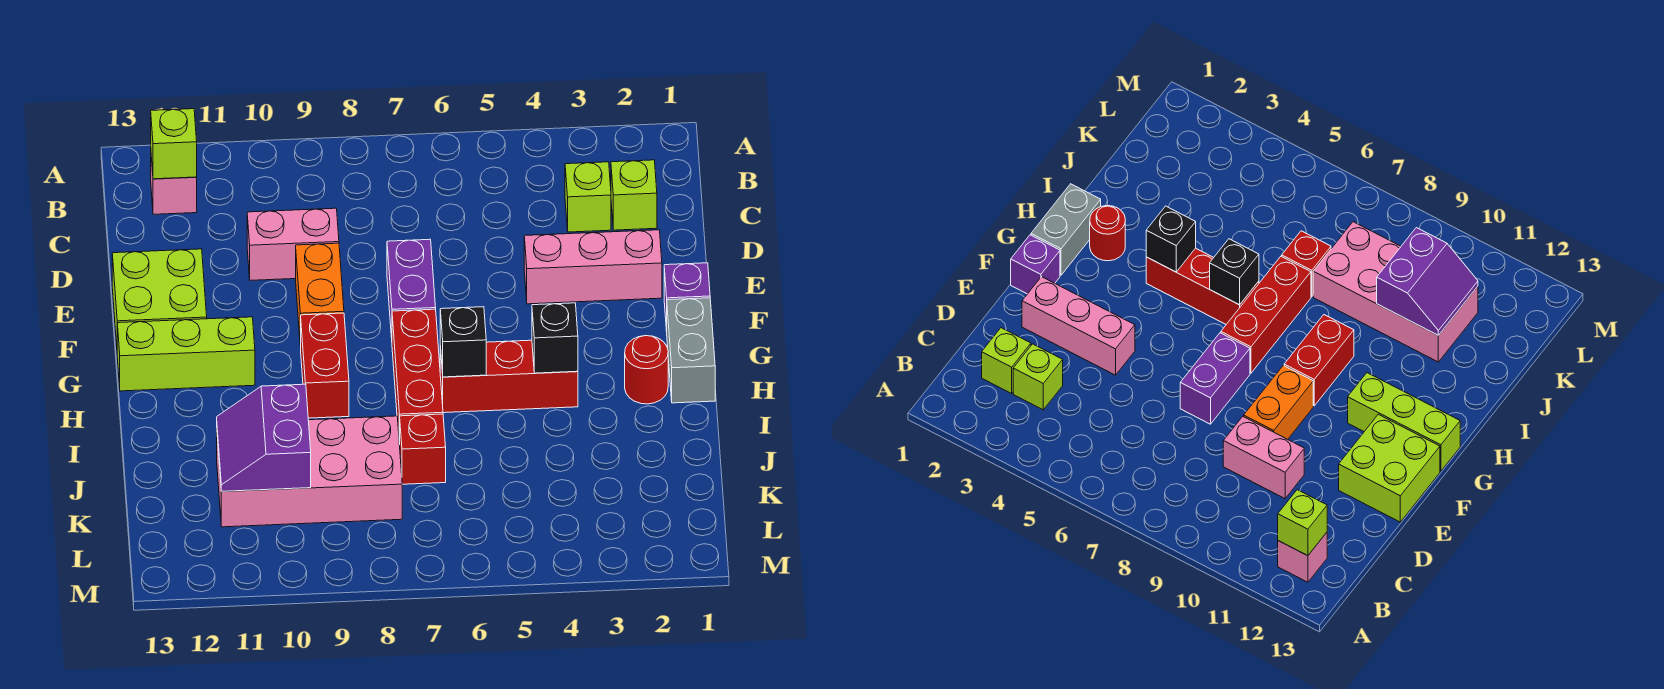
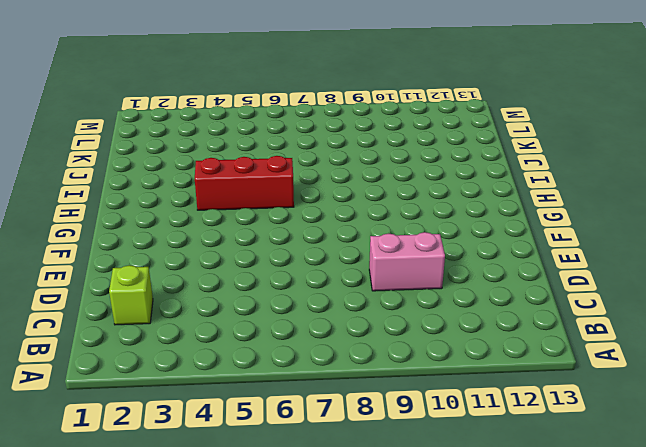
none -> pink brick B12 level 1
none -> lime brick C3 level 1
none -> pink brick E2:E4 level 1

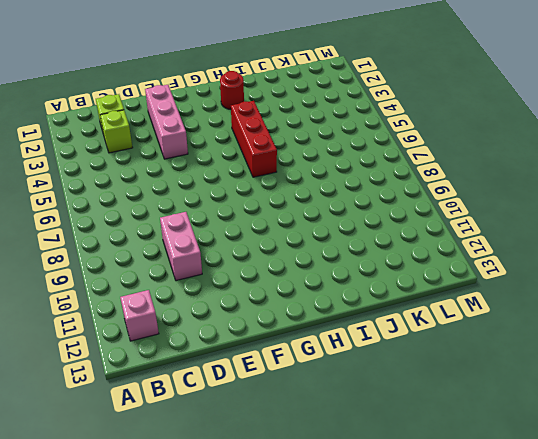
none -> purple brick E7:F7 level 1
none -> orange brick E9:F9 level 1
none -> lime brick E12:F13 level 1

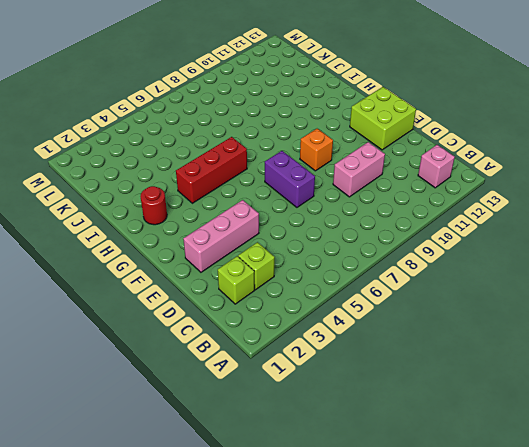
orange brick F9 level 1 -> orange brick E9:F9 level 1
none -> purple brick F1 level 1
none -> grey brick G1:H1 level 1
none -> red brick G7:I7 level 1

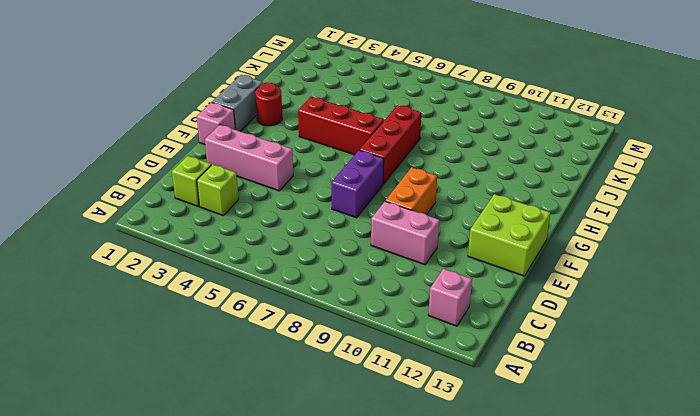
pink brick F1 level 1 -> purple brick F1 level 1
none -> red brick G9:H9 level 1
none -> lime brick G11:G13 level 1
none -> red brick J7 level 1

